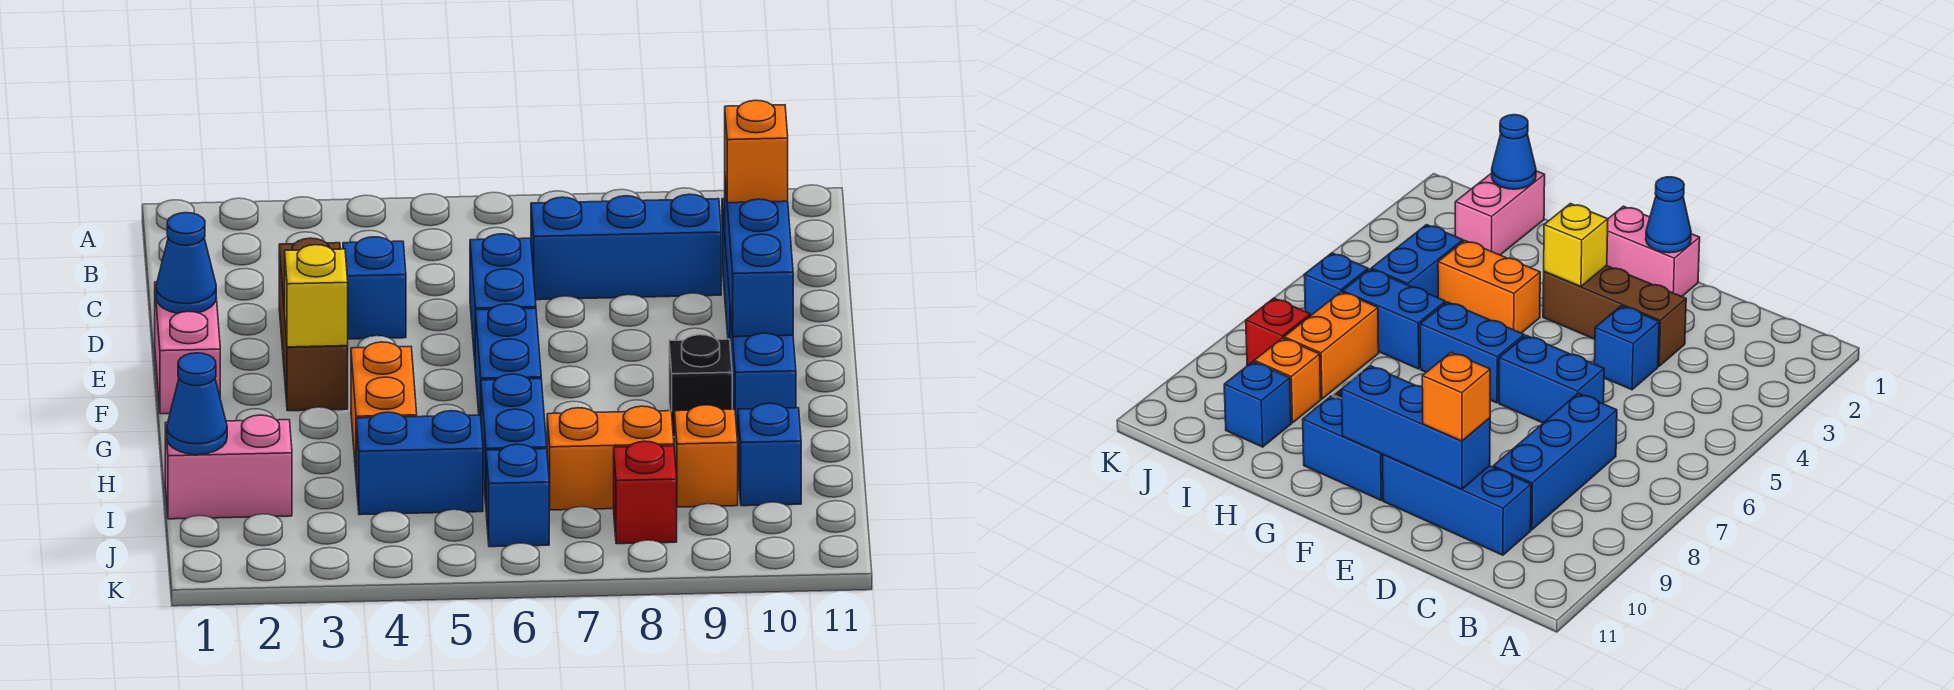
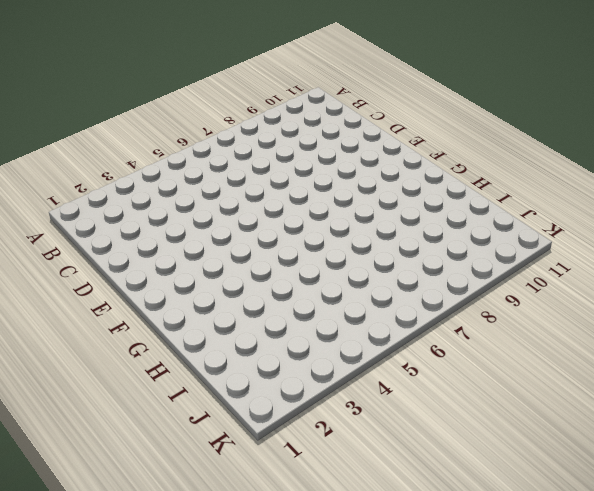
none -> blue brick C7:C9 level 1
none -> blue brick C10:E10 level 1
none -> brown brick D3:F3 level 1

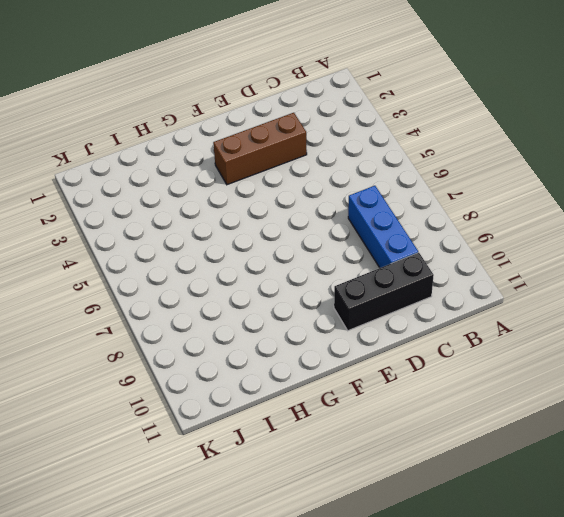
black brick C10:E10 level 1 -> blue brick C10:E10 level 1
none -> blue brick D4 level 1
none -> blue brick D6:E6 level 1
none -> pink brick E1:F1 level 1

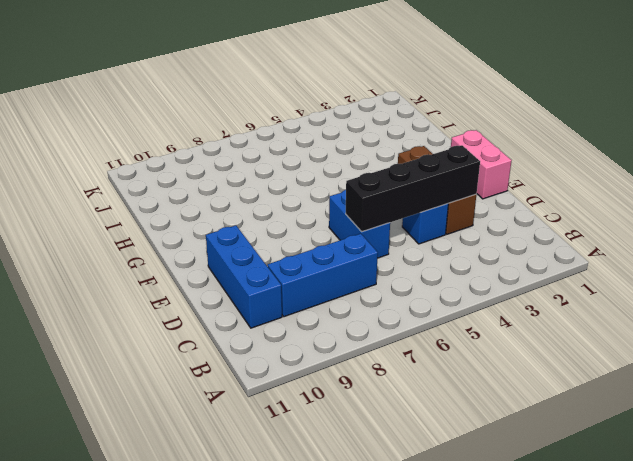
black brick D3:D6 level 2 -> none
none -> blue brick F6:G6 level 1
none -> blue brick F10:G10 level 1
none -> orange brick G4:H4 level 1

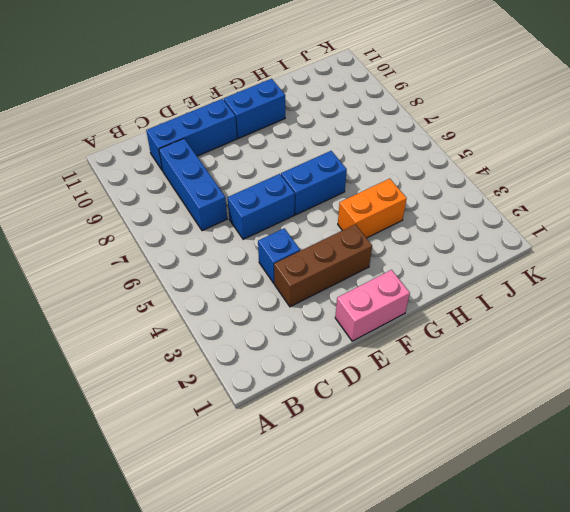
none -> black brick G9 level 1
none -> blue brick H6:I6 level 1
none -> pink brick I1:I2 level 1

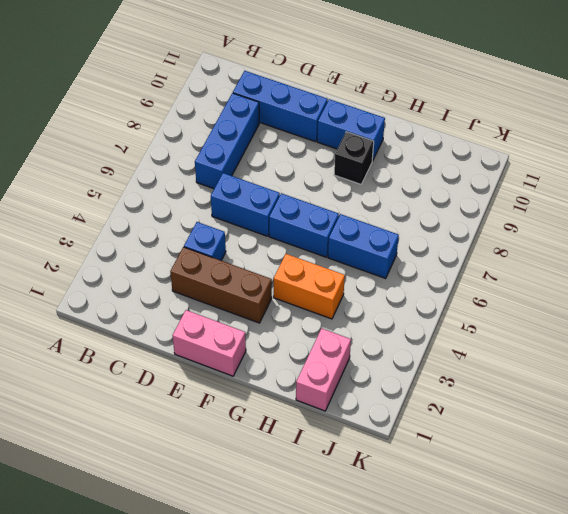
none -> blue brick I4:I5 level 1
none -> orange brick I7:I8 level 1
none -> orange brick I9 level 1

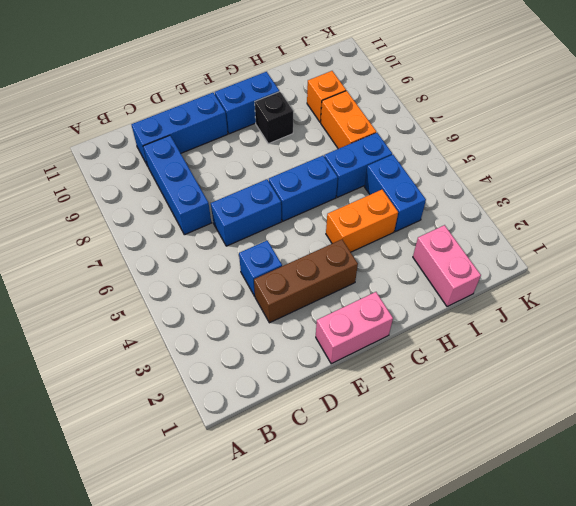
none -> blue brick I10 level 1
none -> blue brick J6 level 1
none -> red brick J8 level 1

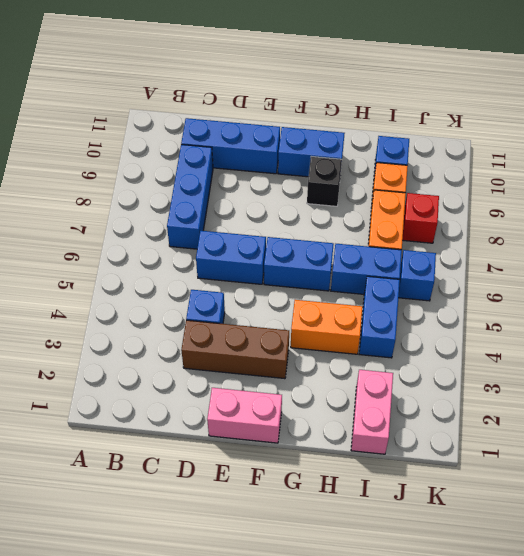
none -> blue brick D10:F10 level 2
none -> blue cone E1 level 2
none -> yellow brick F3 level 2

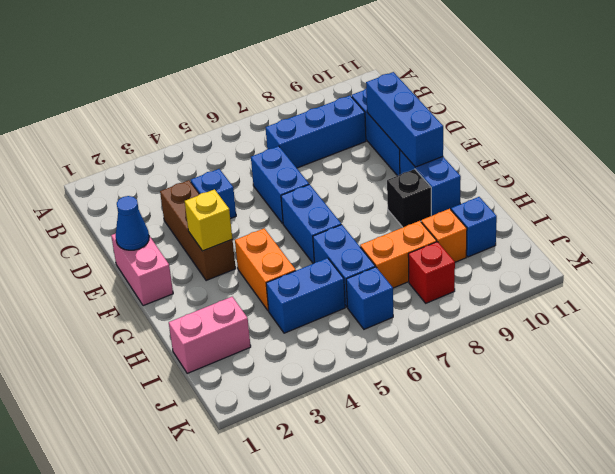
none -> blue cone I1 level 2
none -> orange brick D10 level 3

